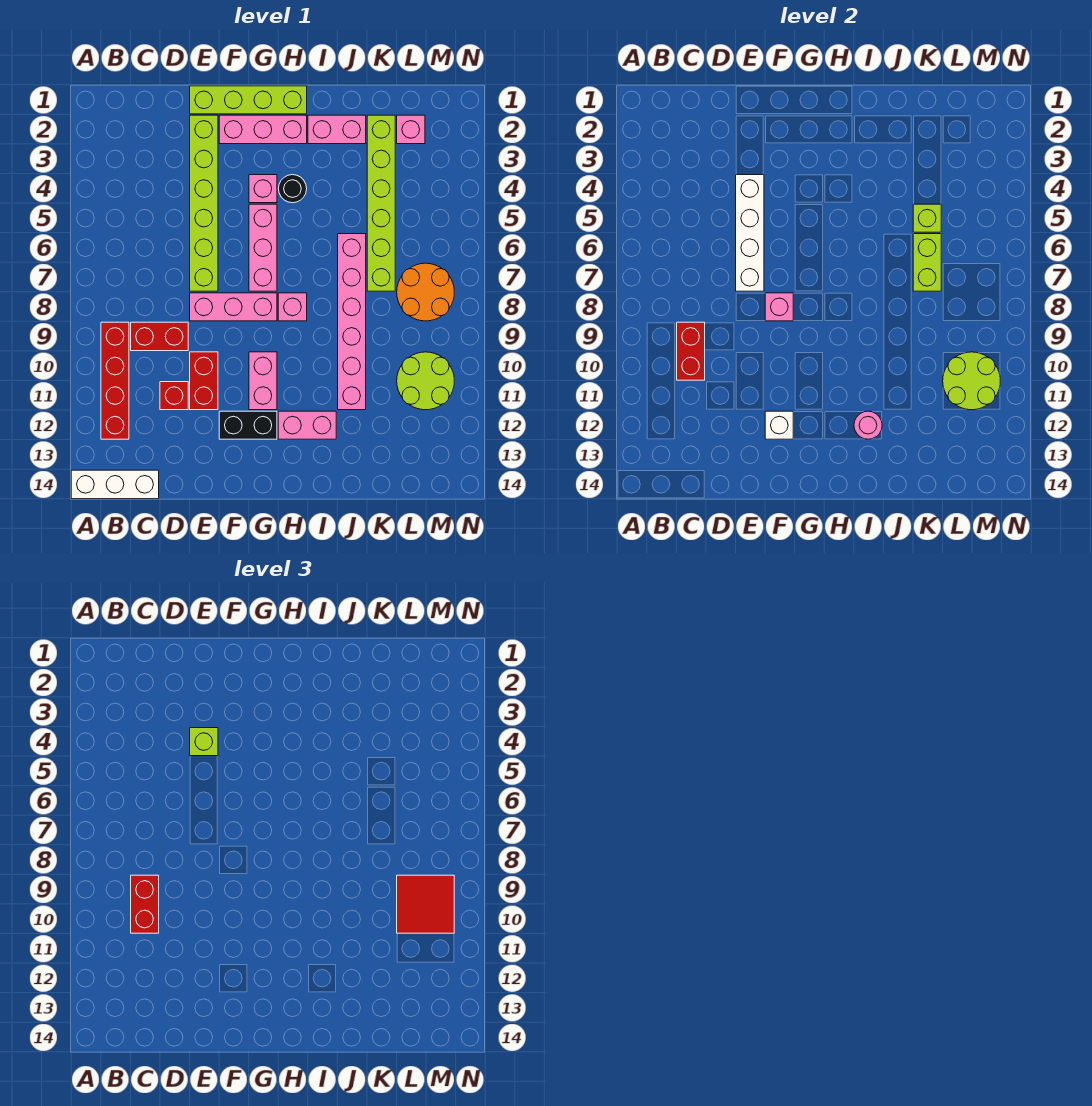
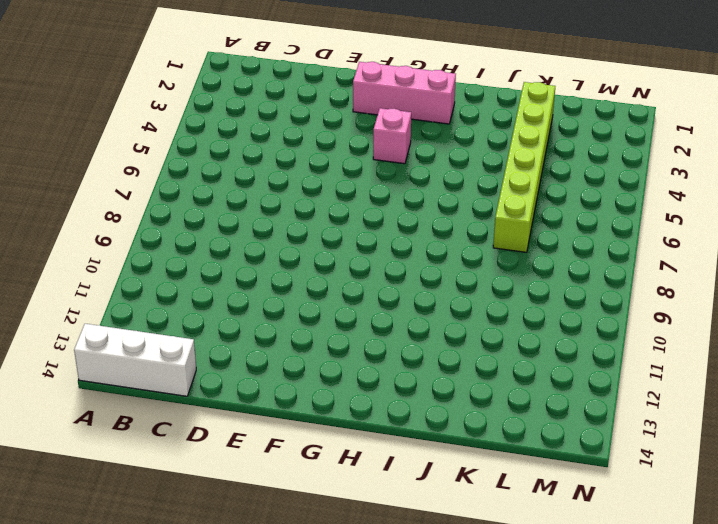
none -> red brick B9:B12 level 1
none -> red brick C9:D9 level 1
none -> red brick D11 level 1
none -> lime brick E1:H1 level 1

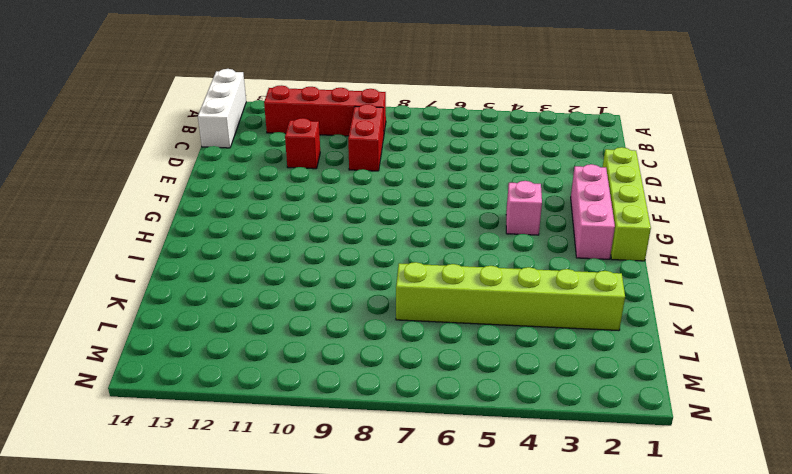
none -> lime brick E2:E7 level 1
none -> pink brick E8:G8 level 1
none -> red brick E10:E11 level 1
none -> black brick F12:G12 level 1

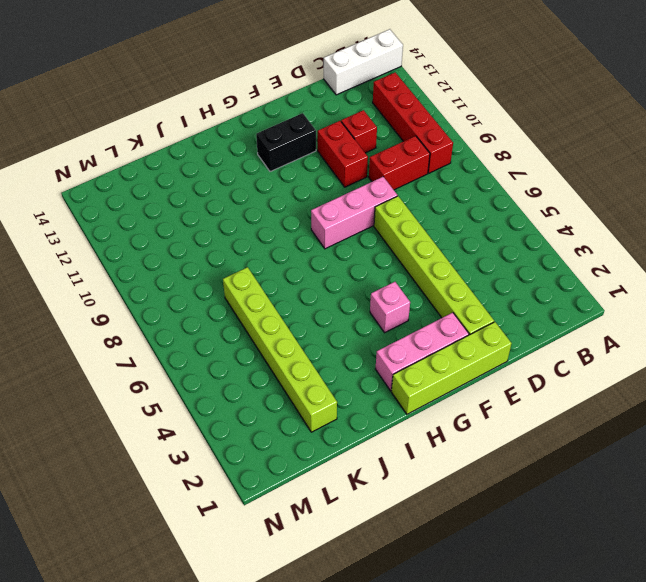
none -> pink brick G5:G7 level 1
none -> pink brick G10:G11 level 1
none -> black round brick H4 level 1
none -> pink brick H8 level 1

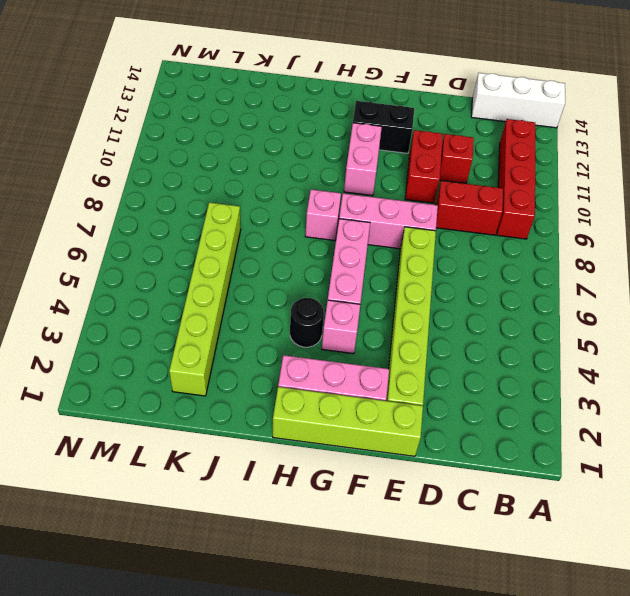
none -> pink brick H12:I12 level 1
none -> pink brick I2:J2 level 1
none -> pink brick J6:J11 level 1
none -> pink brick L2 level 1

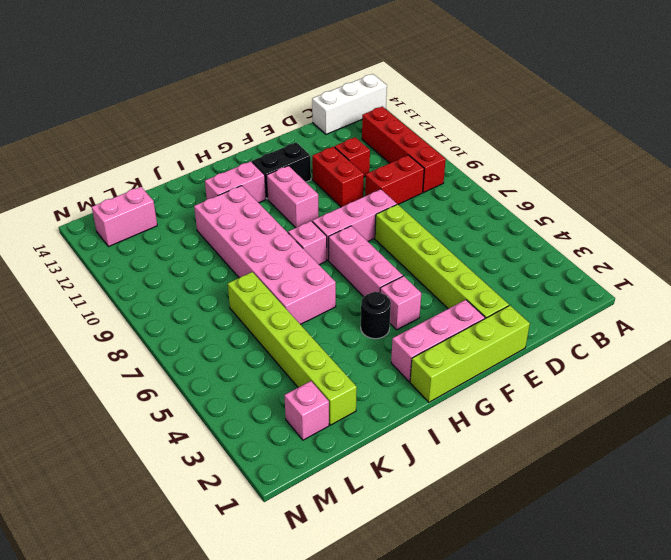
pink brick I6:J11 level 1 -> pink brick J6:J11 level 1
pink brick L13:M13 level 1 -> pink brick I2:J2 level 1
none -> orange round brick L7:M8 level 1
none -> lime round brick L10:M11 level 1
none -> red brick C9:C10 level 2
none -> white brick E4:E7 level 2

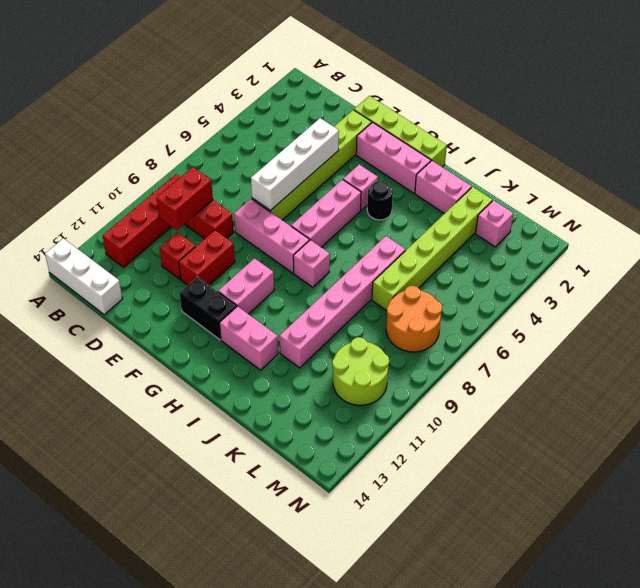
none -> pink brick F8 level 2
none -> white brick F12 level 2
none -> pink round brick I12 level 2
none -> lime brick K5 level 2

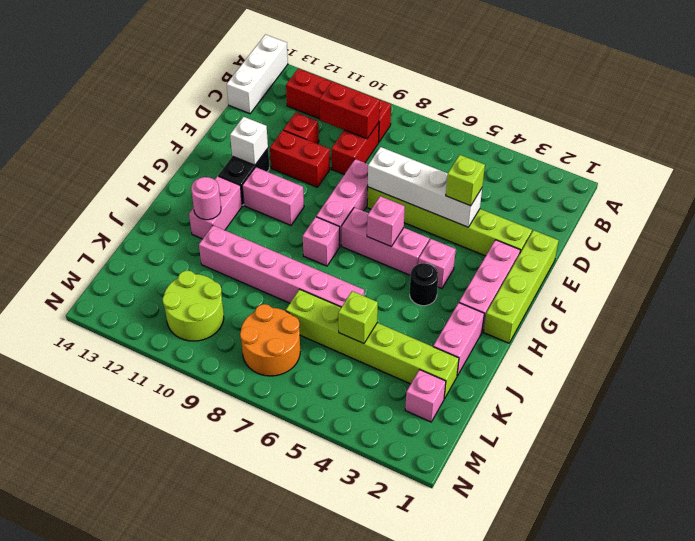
pink brick G6 level 2 -> pink brick F8 level 2
none -> lime brick K6:K7 level 2
none -> lime round brick L10:M11 level 2
none -> red brick C9:C10 level 3
none -> red tile L9:M10 level 3

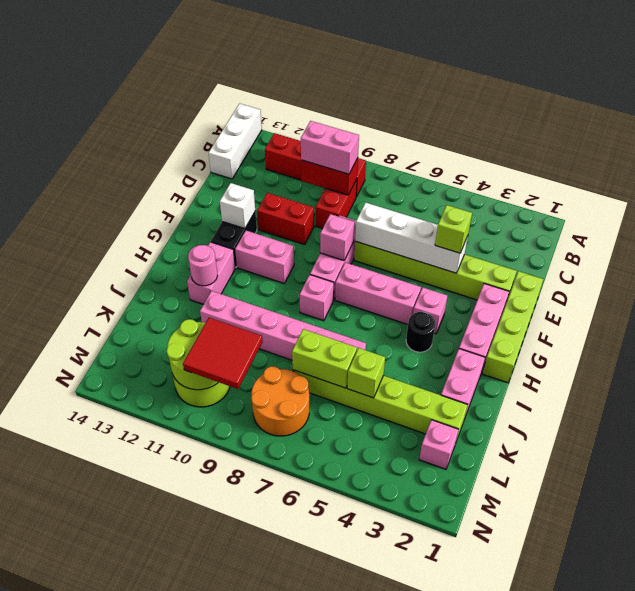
pink brick C9:C10 level 3 -> red brick C9:C10 level 3
none -> red brick D11 level 1

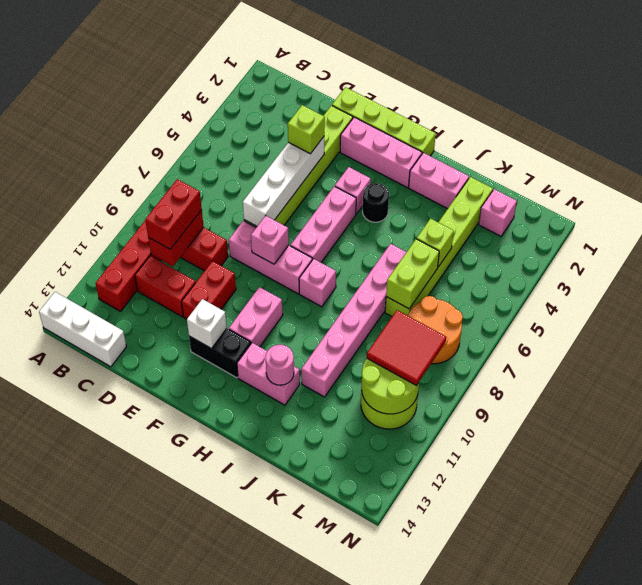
red brick C11:D11 level 1 -> red brick D11 level 1

